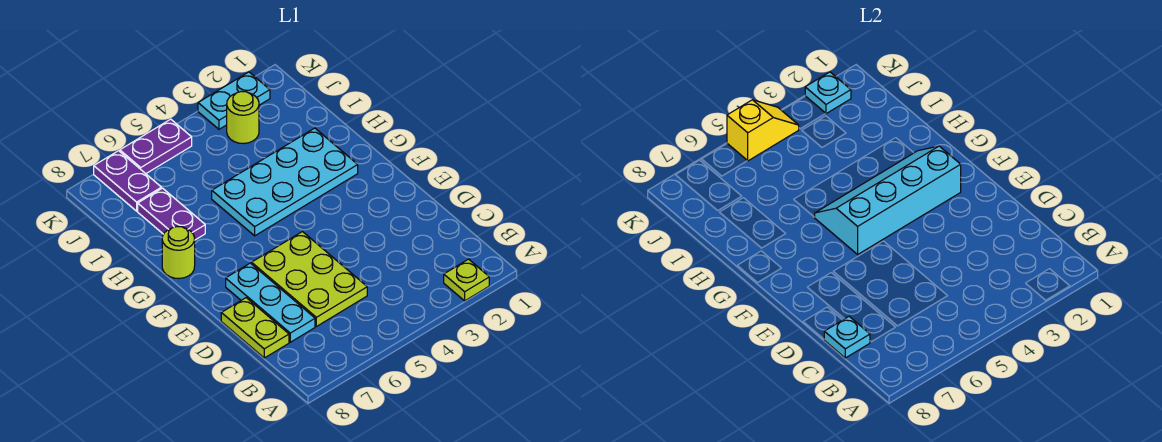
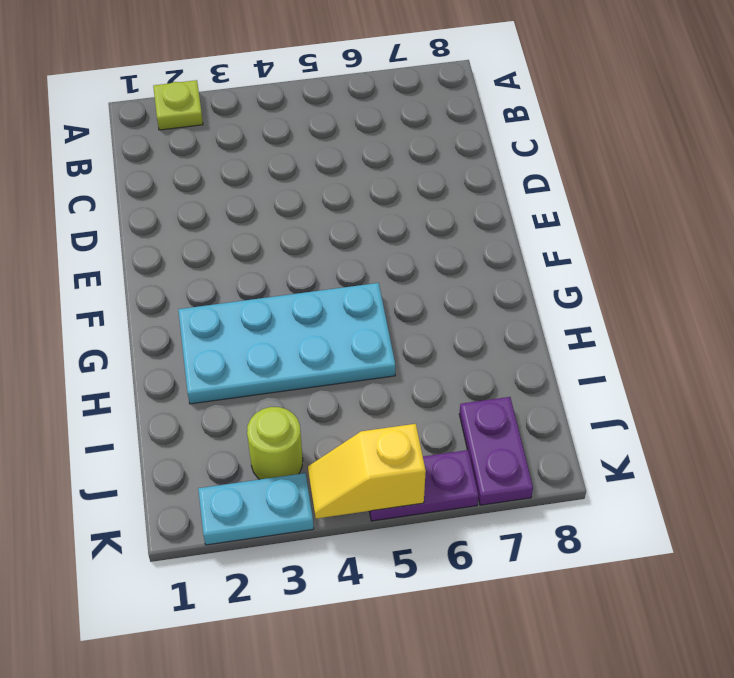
none -> lime plate C5:E6 level 1
none -> cyan plate C7:E7 level 1
none -> lime plate C8:D8 level 1

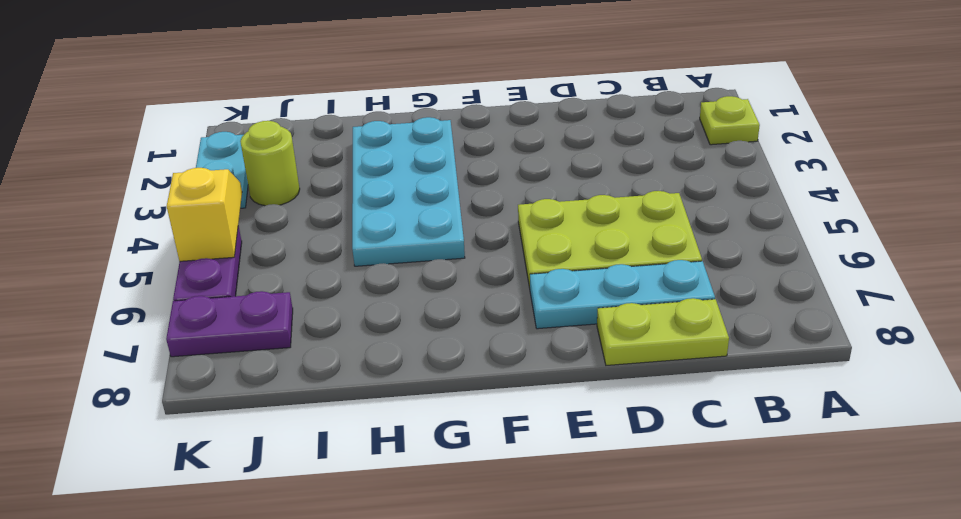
none -> lime round brick G8 level 1
none -> purple plate H7:I7 level 1
none -> cyan plate C8 level 2

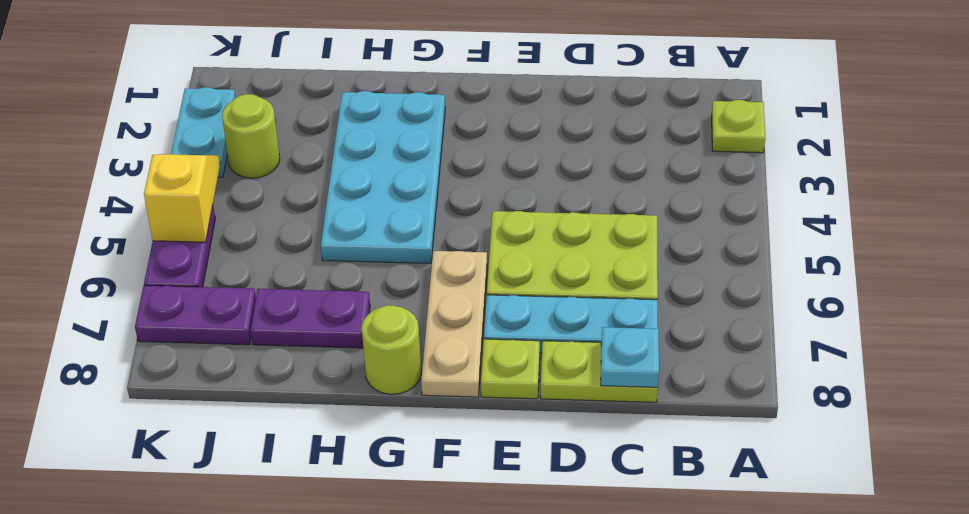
lime plate E8 level 1 -> none
tan plate F6:F8 level 1 -> none
none -> cyan slope F2:G5 level 2 top F
none -> cyan plate K2 level 2

